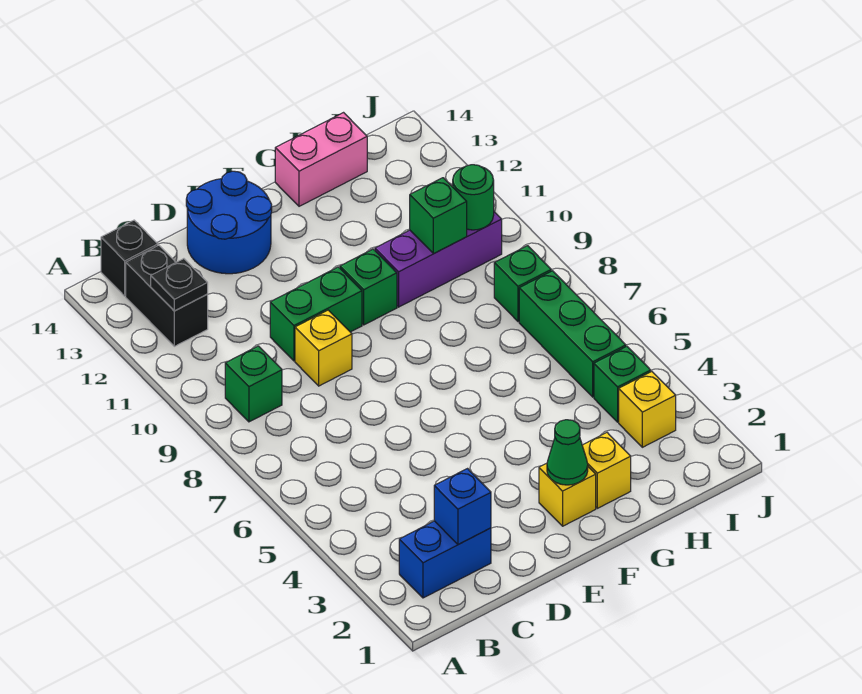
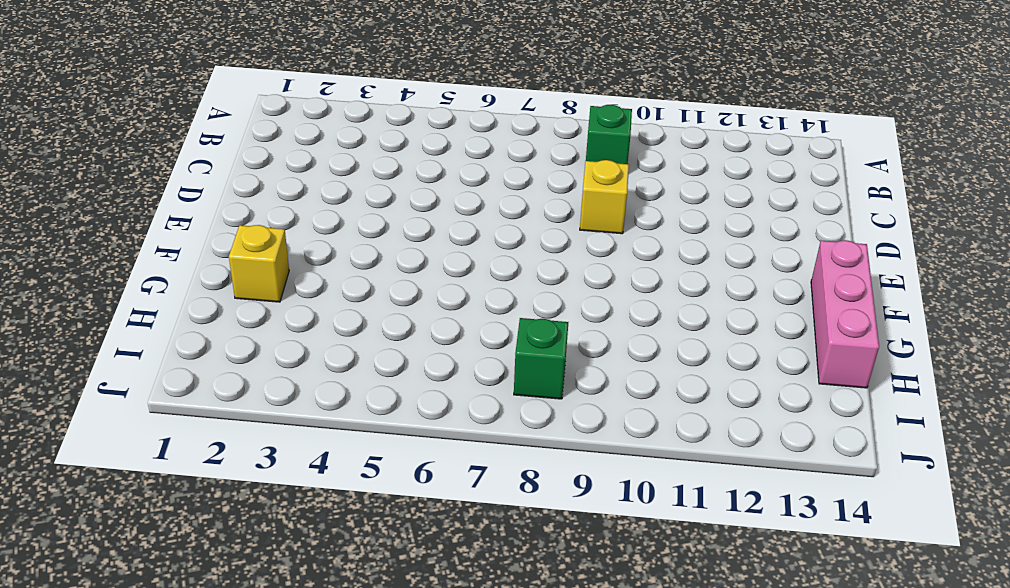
pink brick F14:H14 level 1 -> pink brick G14:H14 level 1
none -> blue brick B2:C2 level 1
none -> black brick B12:B13 level 1
none -> black brick B14 level 1

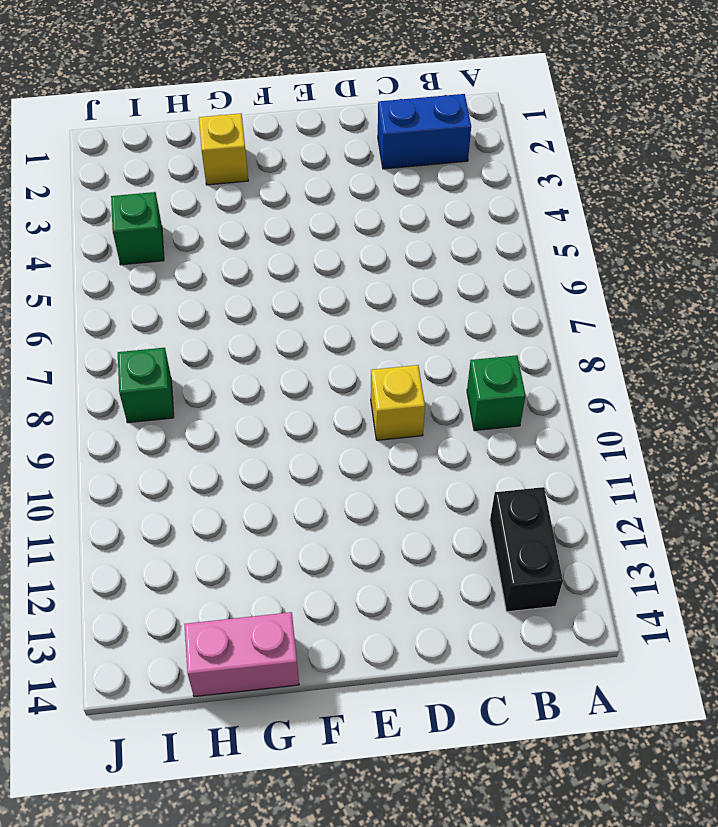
none -> black brick B14 level 1
none -> green brick D10:E10 level 1
none -> blue round brick D13:E14 level 1

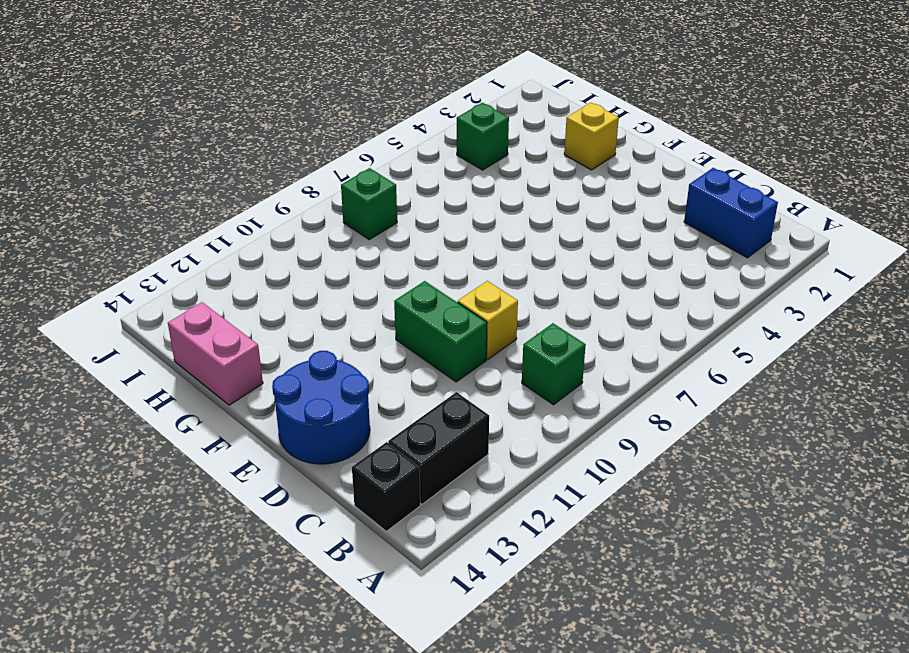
none -> yellow brick F2 level 1
none -> green brick F10 level 1
none -> purple brick G10:I10 level 1

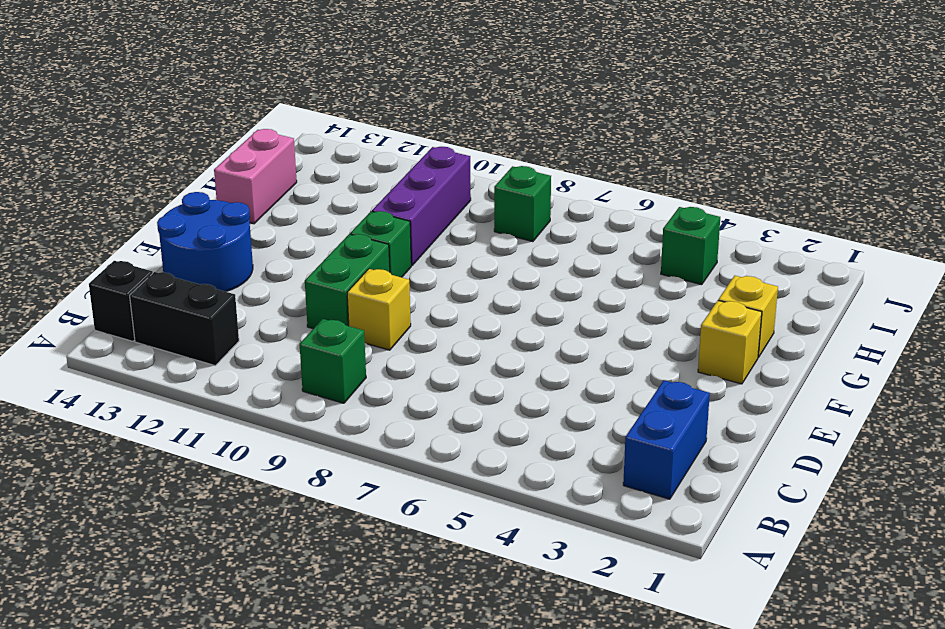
none -> yellow brick I3 level 1
none -> green brick I5:I7 level 1
none -> black plate B12 level 2

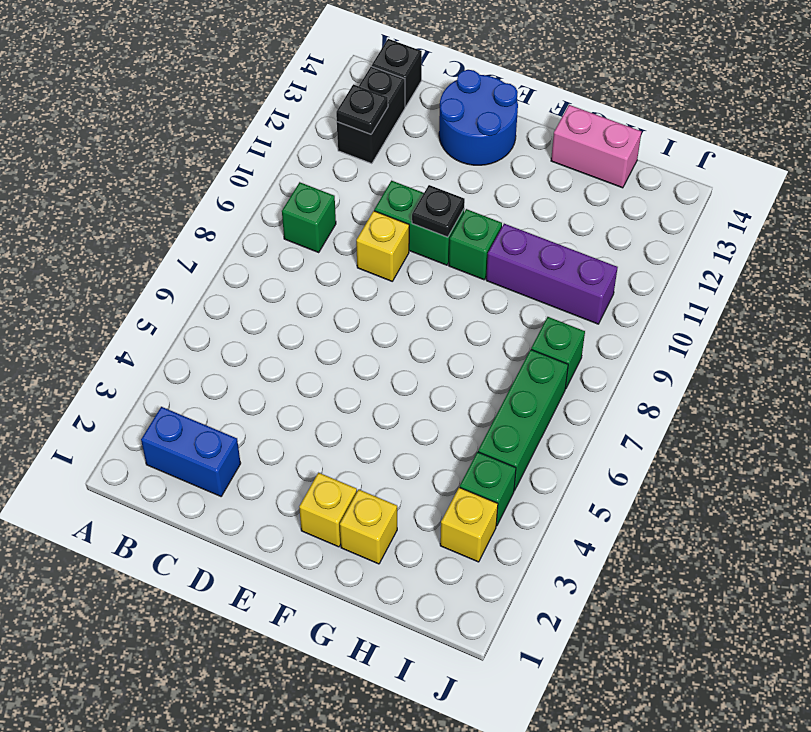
black plate E10 level 2 -> none
none -> blue brick C2 level 2
none -> green cone F2 level 2
none -> green brick H10 level 2

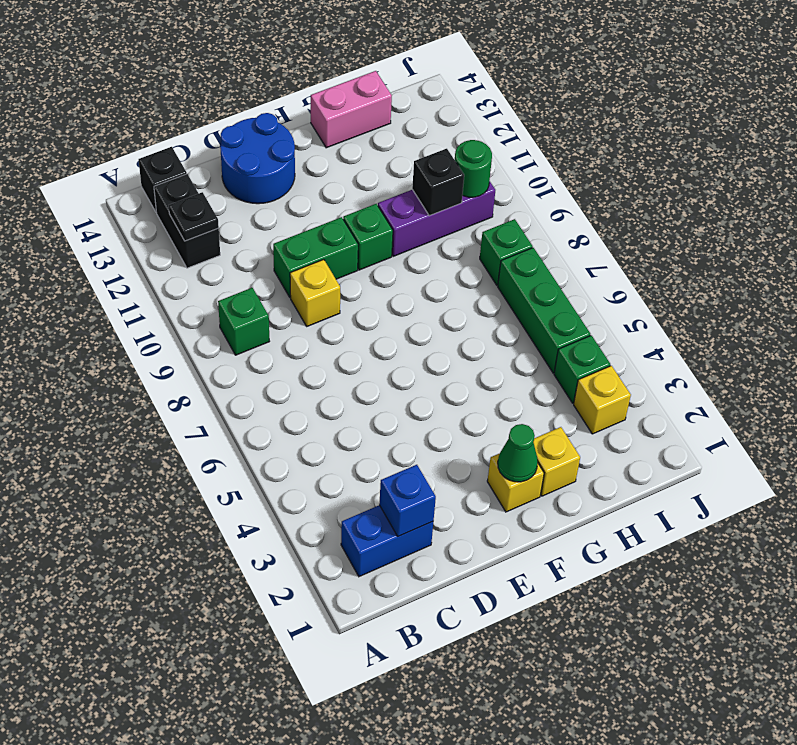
black brick H10 level 2 -> green brick H10 level 2

